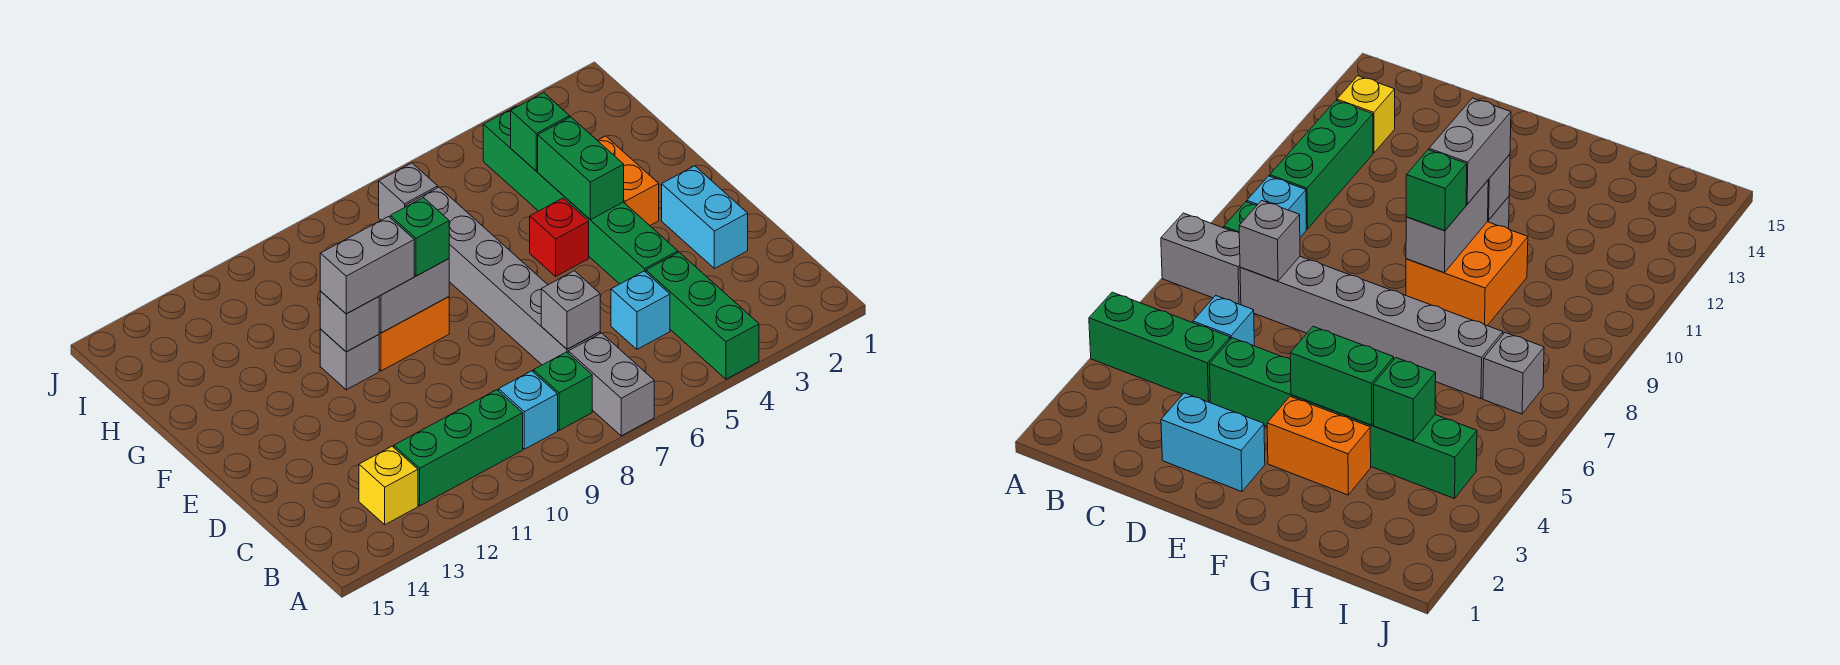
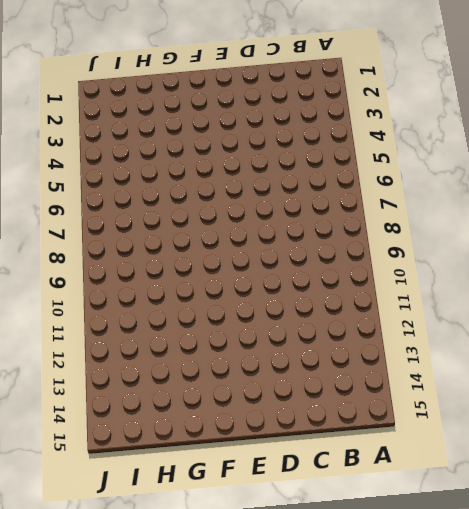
none -> green brick A4:C4 level 1
none -> grey brick A7:B7 level 1
none -> green brick B8 level 1

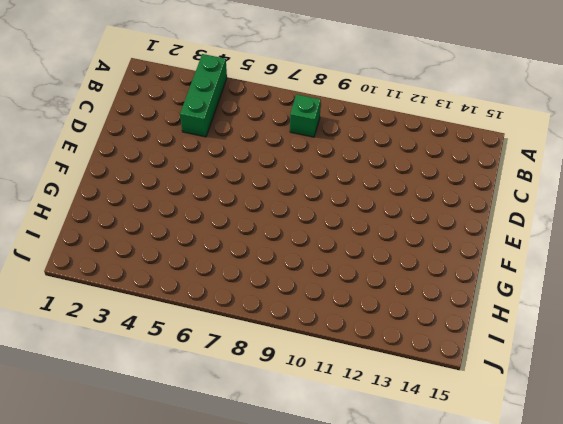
none -> grey brick A7:B7 level 1
none -> cyan brick B9 level 1
none -> green brick B10:B12 level 1

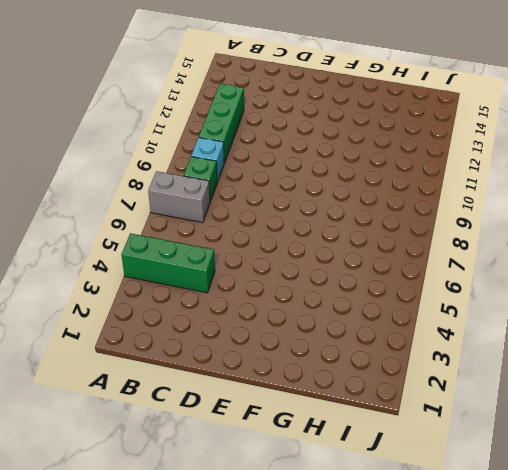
none -> yellow brick B13 level 1
none -> cyan brick C5 level 1
none -> grey brick C7:H7 level 1

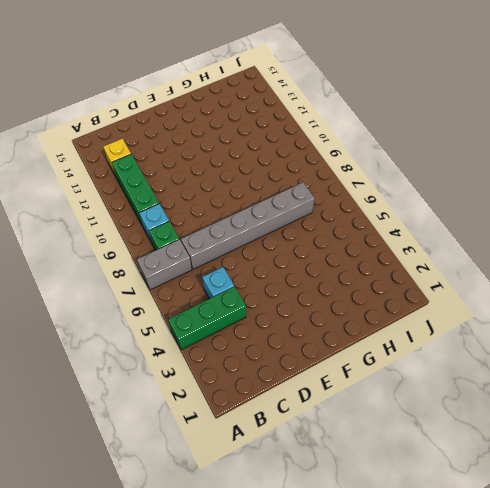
none -> cyan brick D2:E2 level 1
none -> green brick D4:I4 level 1
none -> orange brick F3:G3 level 1

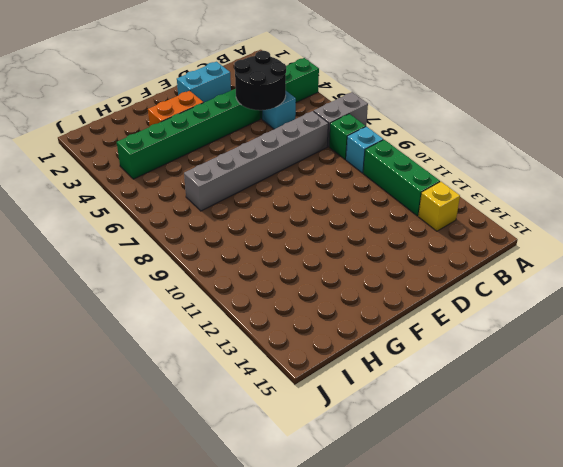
black round brick C4:D5 level 2 -> none
none -> red brick F5 level 1
none -> orange brick F9:G10 level 1
none -> grey brick F11 level 1

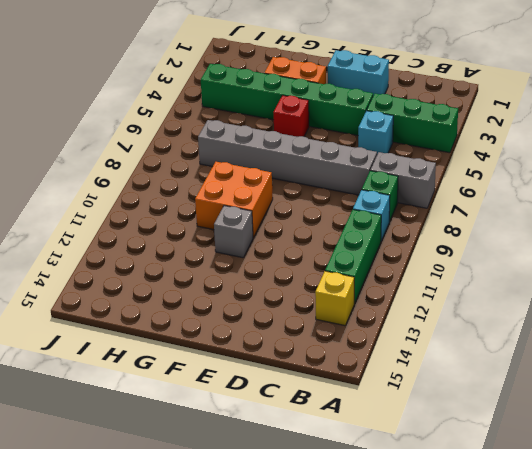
none -> grey brick I7 level 1
none -> grey brick C7 level 2
none -> green brick F4:G4 level 2

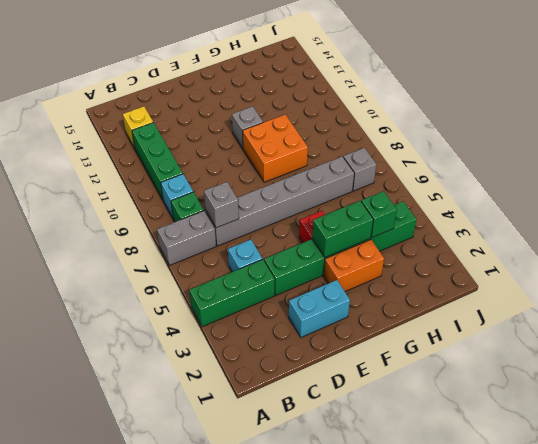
none -> grey brick F9:F10 level 2
none -> grey brick F11 level 2
none -> green brick F9 level 3

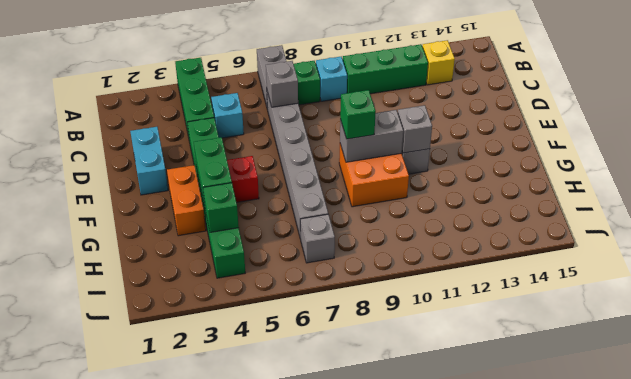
none -> grey brick F10:F11 level 3

